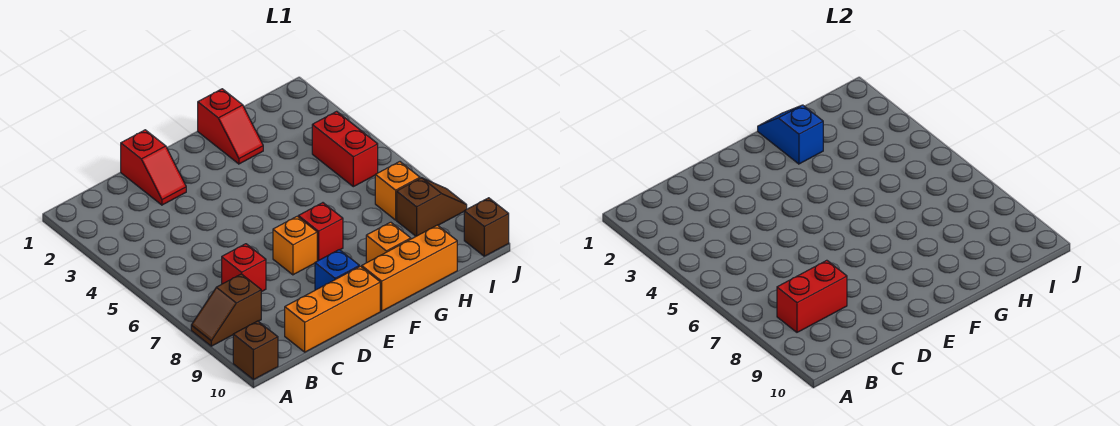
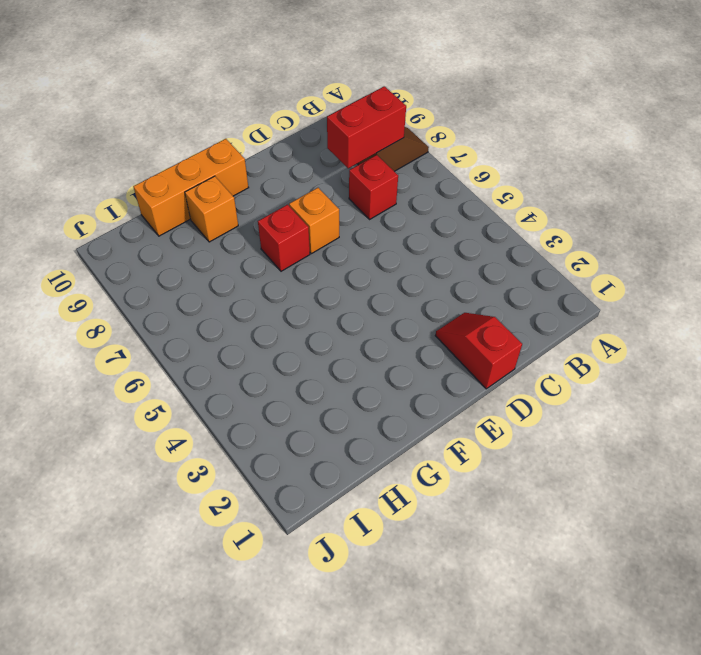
none -> brown brick A10 level 1
none -> orange brick C10:E10 level 1
none -> blue brick E9 level 1

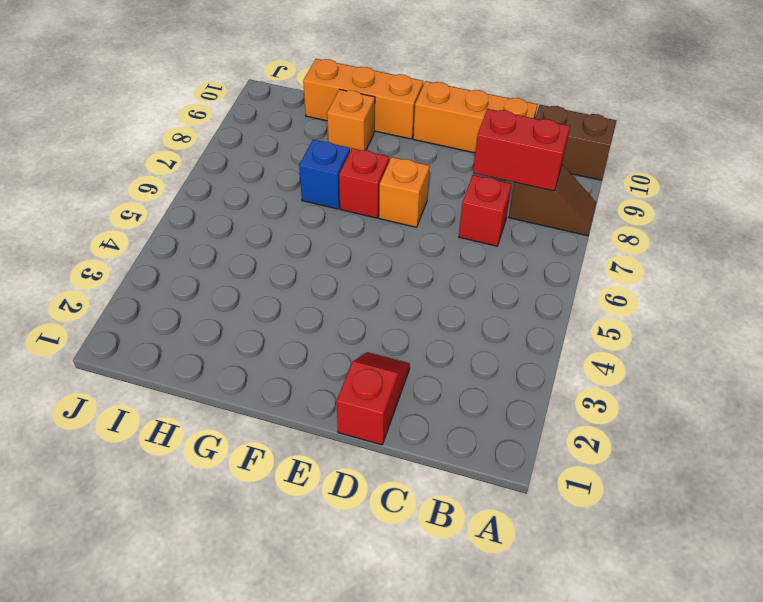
brown brick A10:B10 level 1 -> brown brick A10 level 1
blue brick G7 level 1 -> blue brick E9 level 1
none -> red slope G1:G2 level 1 top 1
none -> red brick I4:I5 level 1
none -> orange brick I7 level 1

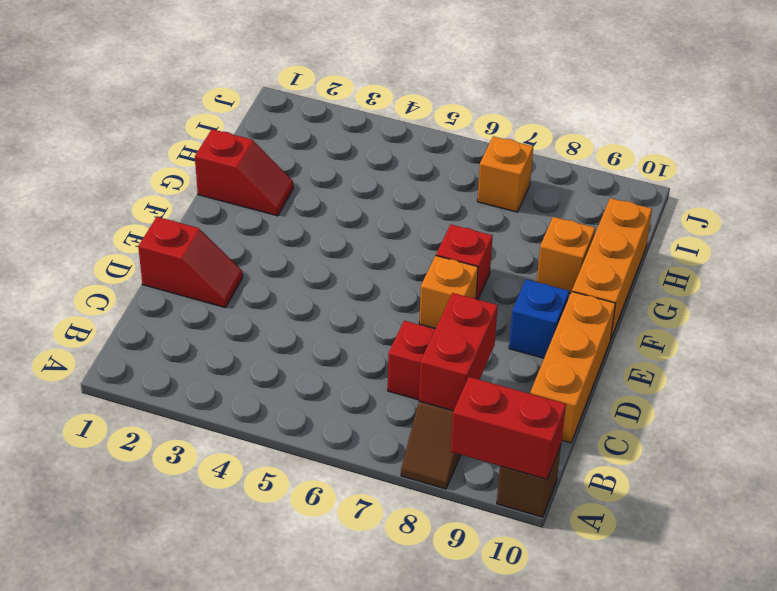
red brick A9:A10 level 2 -> red brick I4:I5 level 1
none -> brown slope I8:J8 level 1 top I
none -> brown brick J10 level 1
none -> blue slope G1:G2 level 2 top 2

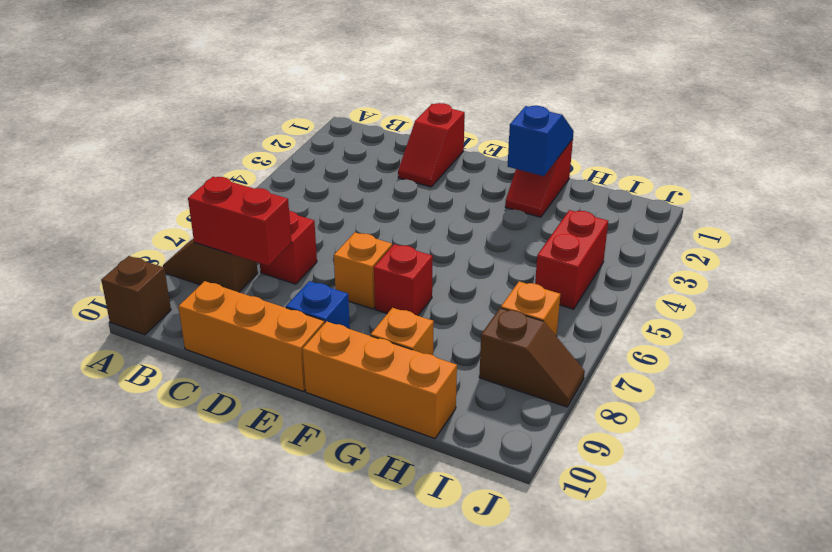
none -> brown brick J10 level 1

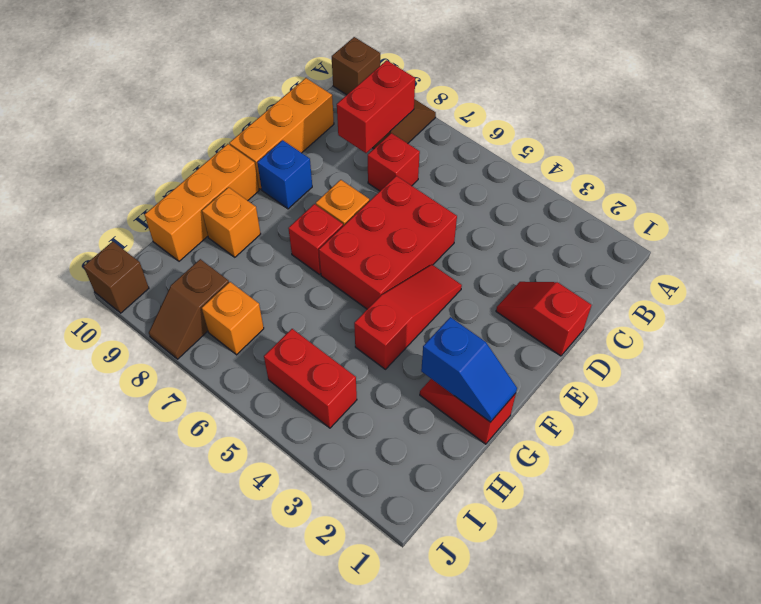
red brick D5:F6 level 1 -> none
red slope E4:G4 level 1 top G -> none

